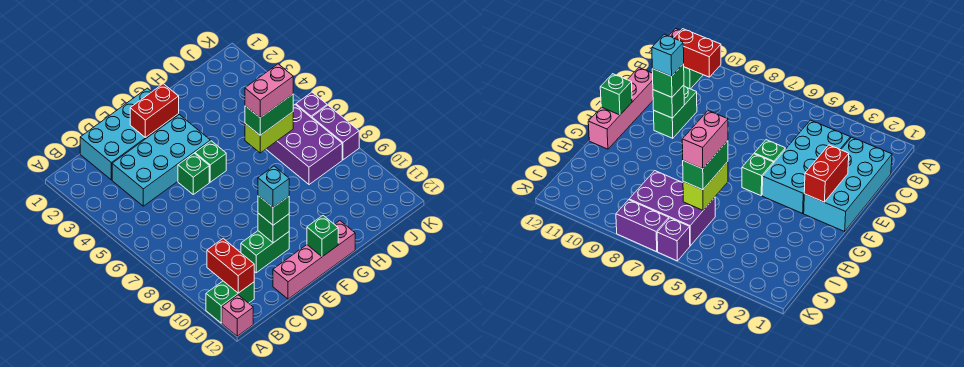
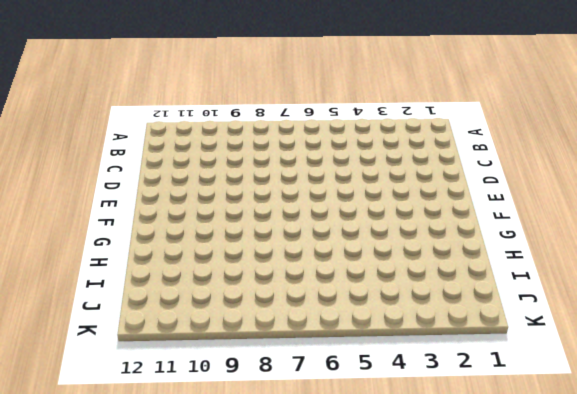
none -> green brick A11:B11 level 1
none -> pink brick A12 level 1
none -> cyan brick C1:F2 level 1

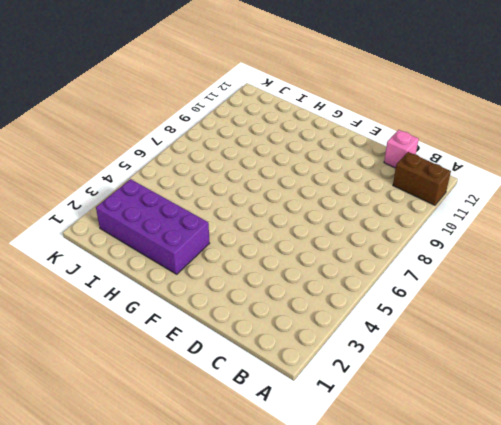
brown brick A11:B11 level 1 -> green brick A11:B11 level 1
pink brick C12 level 1 -> pink brick A12 level 1
purple brick G2:J3 level 1 -> none
none -> cyan brick C1:F2 level 1
none -> cyan brick C3:F4 level 1
none -> green brick D10:E10 level 1

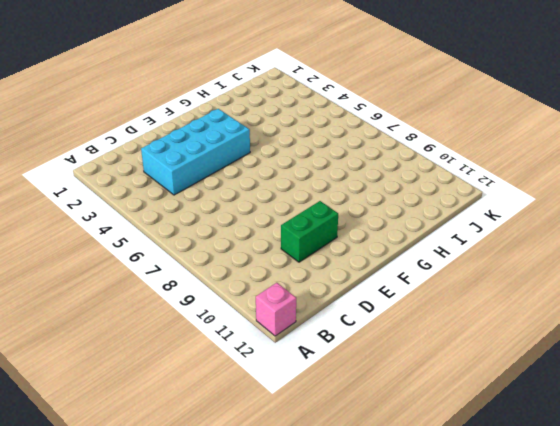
none -> green brick A11:B11 level 1
none -> cyan brick C1:F2 level 1
none -> pink brick D12:G12 level 1

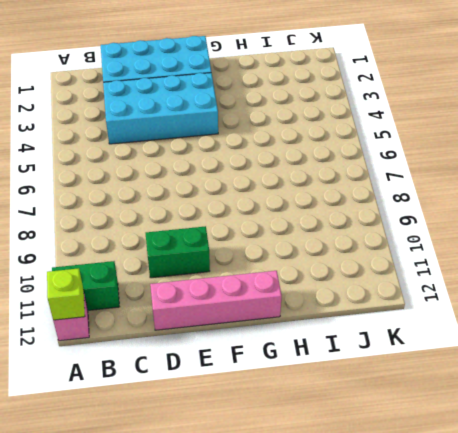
lime brick A12 level 2 -> none
none -> green brick E5 level 1
none -> green brick F5 level 1
none -> purple brick I6:J8 level 1

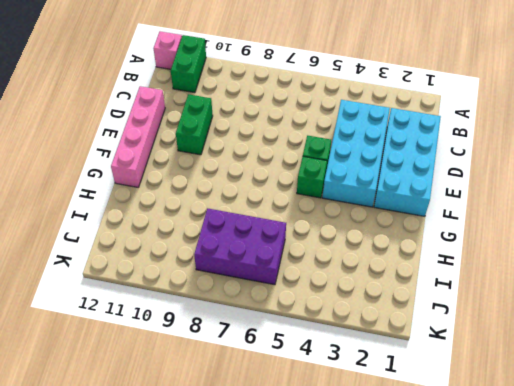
none -> purple brick K6 level 1
none -> purple brick K7:K8 level 1
none -> red brick B10:B11 level 2

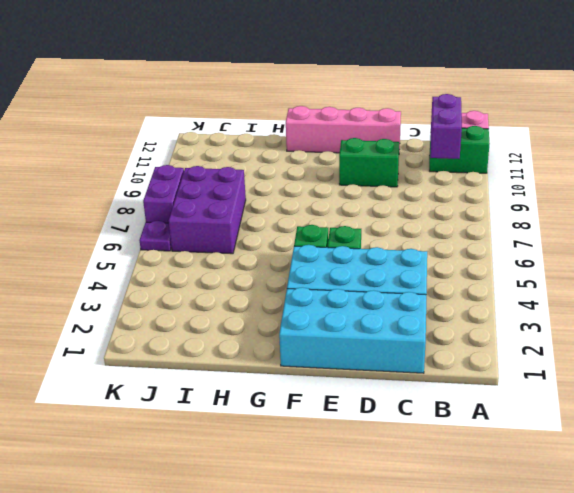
purple brick B10:B11 level 2 -> red brick B10:B11 level 2
purple plate K6 level 1 -> purple brick K6 level 1
none -> red brick E2:F2 level 2
none -> green brick E10 level 2
none -> green brick F12 level 2

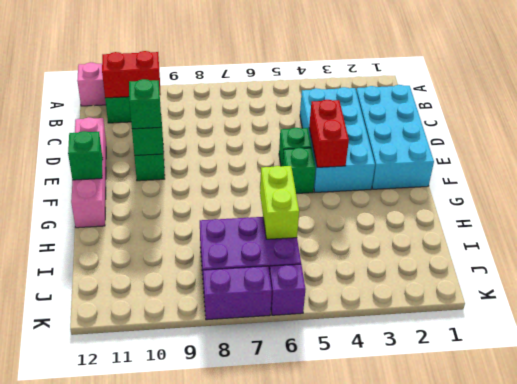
red brick E4:F4 level 2 -> red brick E2:F2 level 2
none -> green brick H6:I6 level 3
none -> cyan brick E10 level 4
none -> pink brick H6:I6 level 4

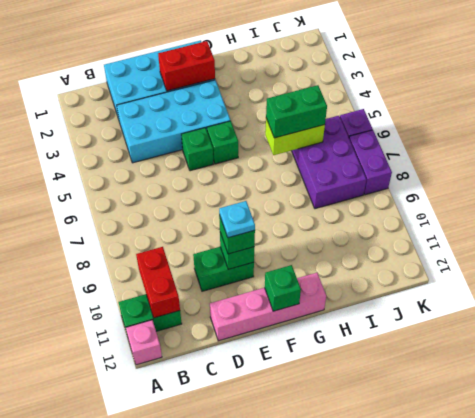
cyan plate E10 level 4 -> cyan brick E10 level 4
none -> pink brick H6:I6 level 4

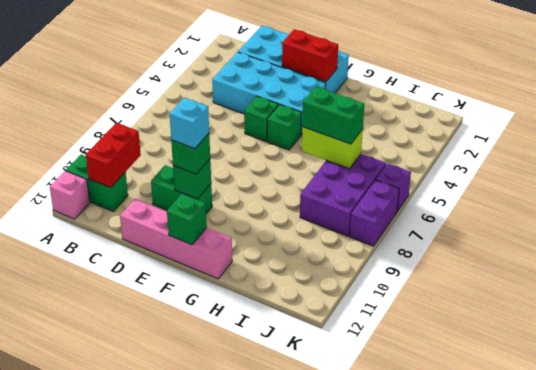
none -> pink brick H6:I6 level 4

